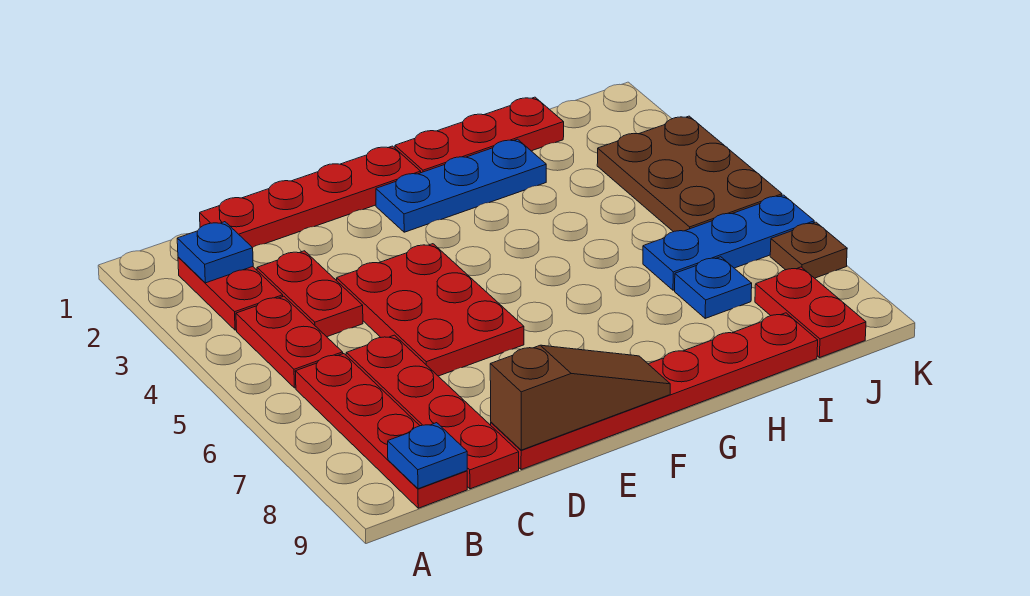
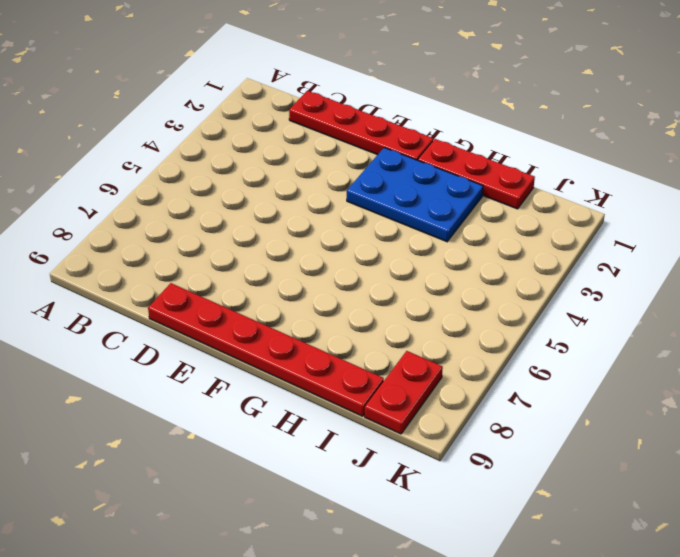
blue plate F2:H3 level 1 -> blue plate F2:H2 level 1
none -> red plate B2:B3 level 1
none -> red plate B4:B5 level 1
none -> red plate B6:B9 level 1

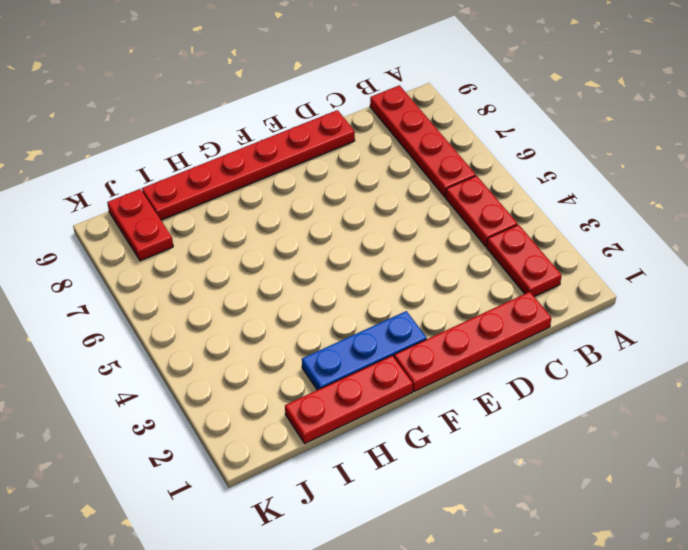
none -> red plate C3:C4 level 1
none -> red plate C6:C9 level 1
none -> red plate D4:E6 level 1

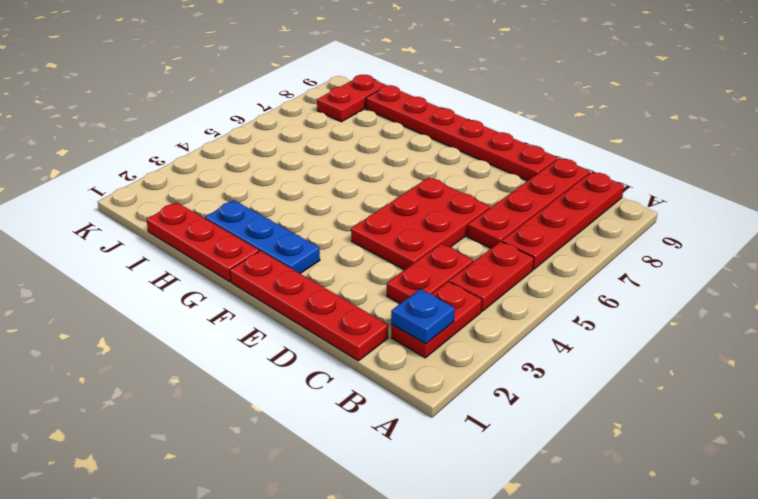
none -> blue plate I6:K6 level 1
none -> blue plate I7 level 1
none -> brown plate J3:K5 level 1

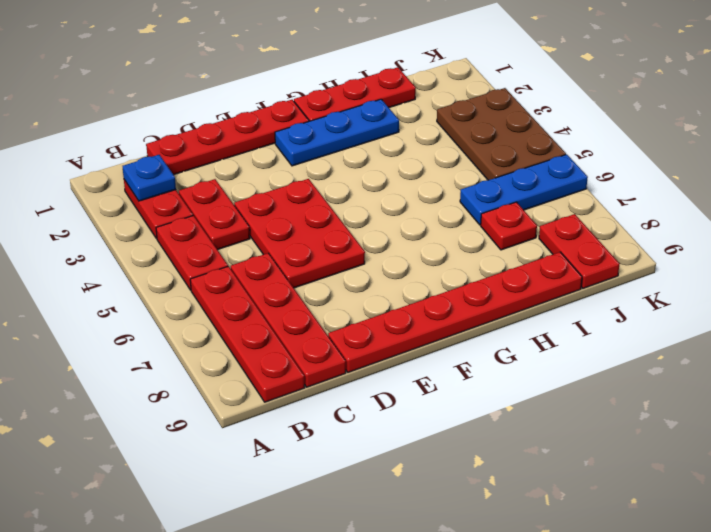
red plate I7 level 1 -> blue plate I7 level 1
none -> brown plate K7 level 1
none -> blue plate B9 level 2
none -> brown slope D9:F9 level 2 top D

